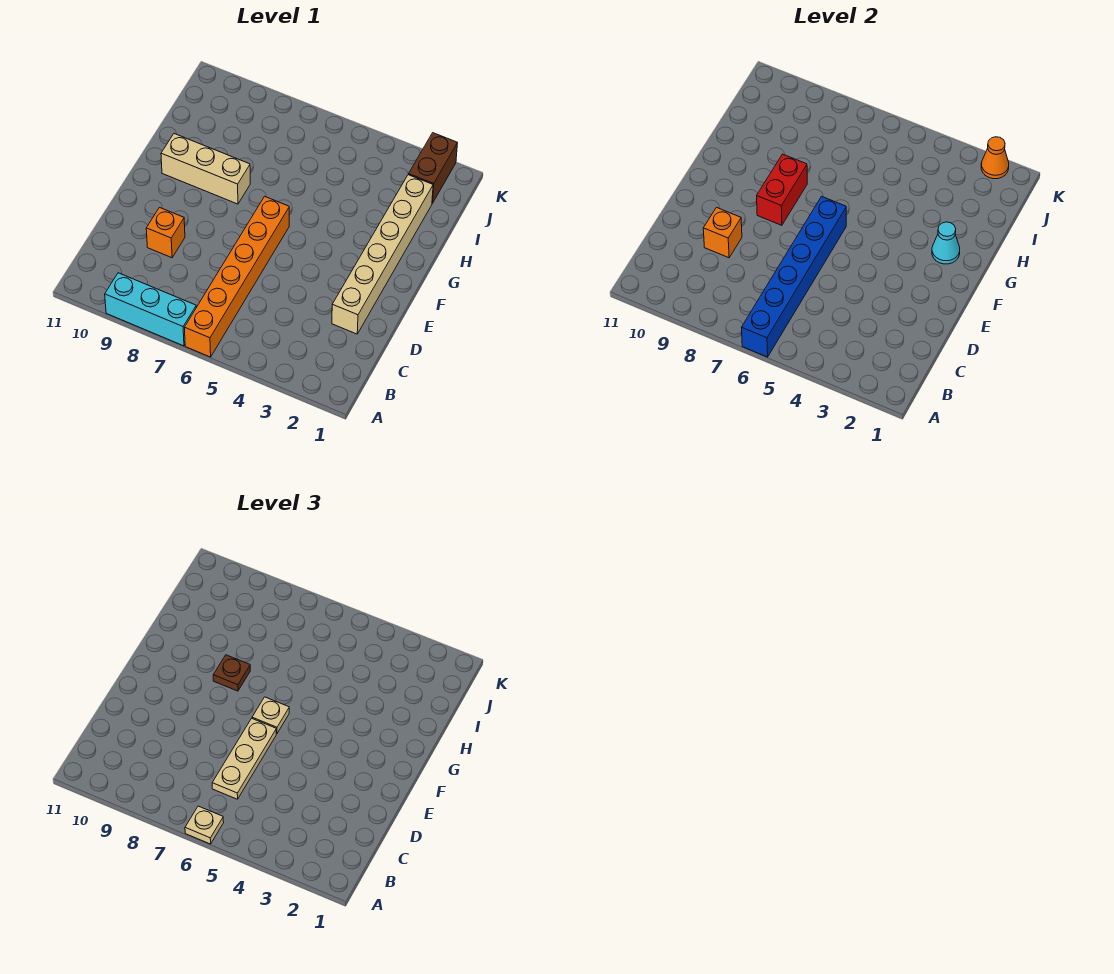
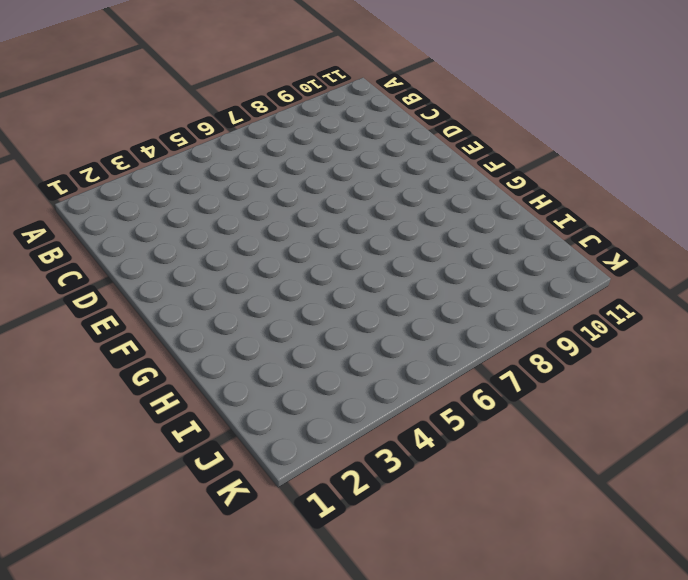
none -> orange brick A6:F6 level 1
none -> cyan brick A7:A9 level 1
none -> tan brick D2:I2 level 1

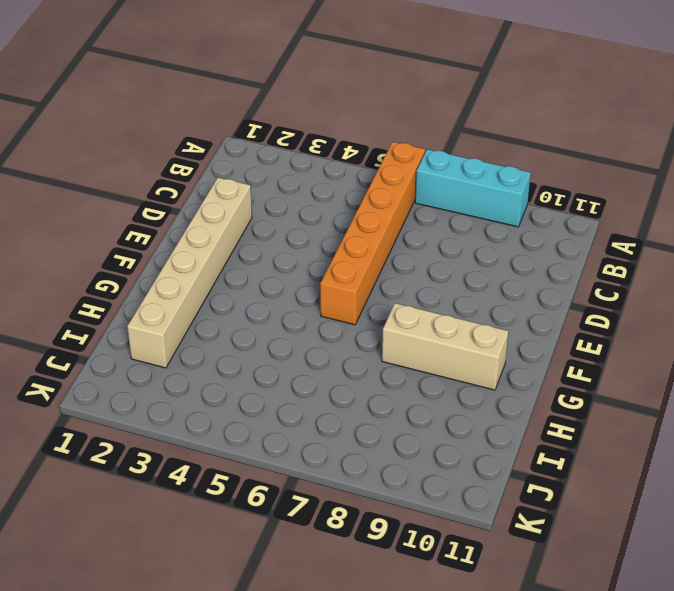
none -> orange brick D9 level 1
none -> brown brick J2:K2 level 1
none -> blue brick A6:F6 level 2

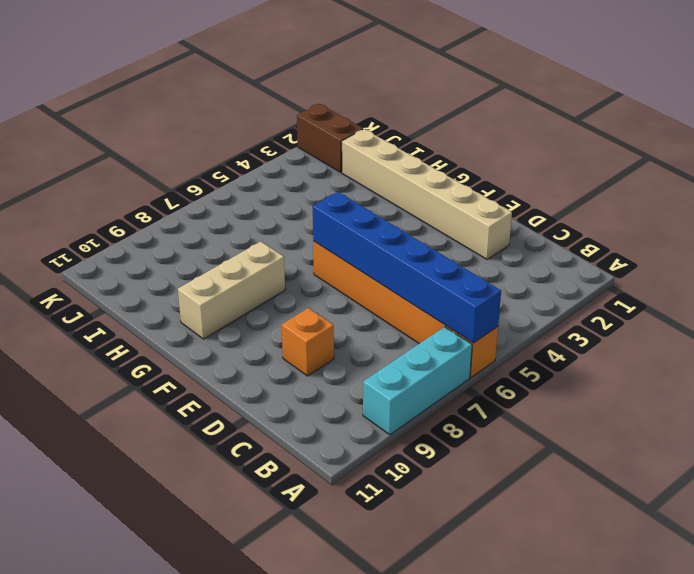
none -> orange brick D9 level 2
none -> red brick F8:G8 level 2
none -> cyan cone G2 level 2

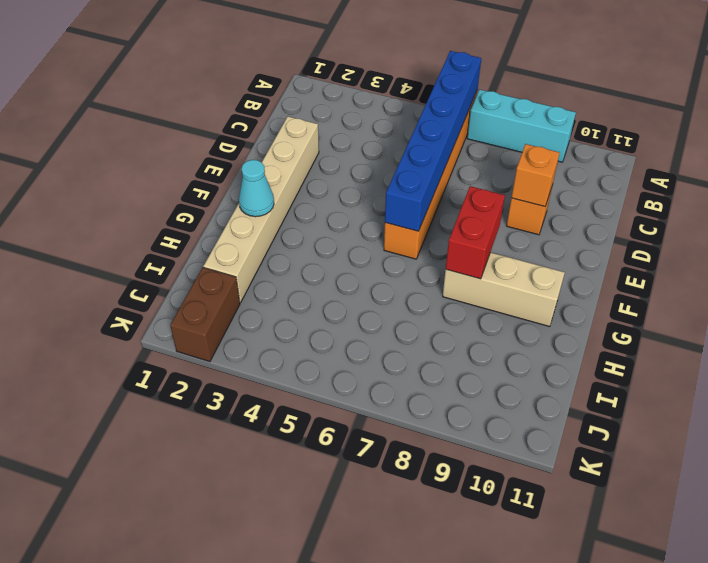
none -> orange cone K2 level 2
none -> tan plate A6 level 3
none -> tan plate C6:E6 level 3

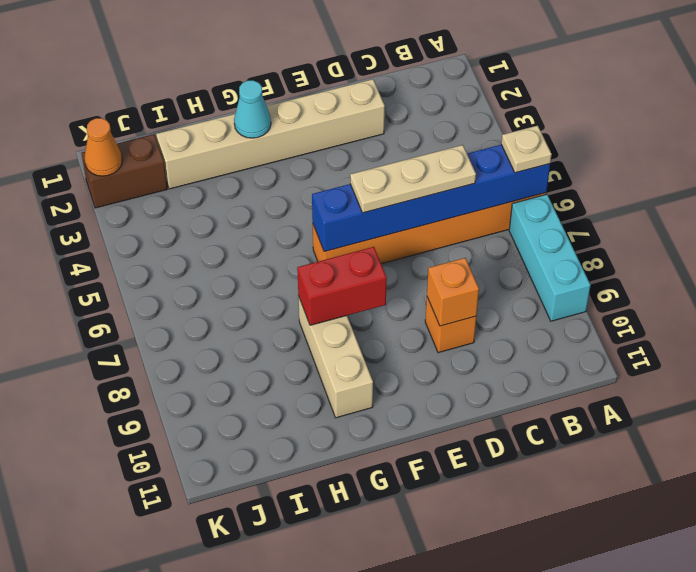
none -> tan plate F6 level 3
none -> brown plate G8 level 3

